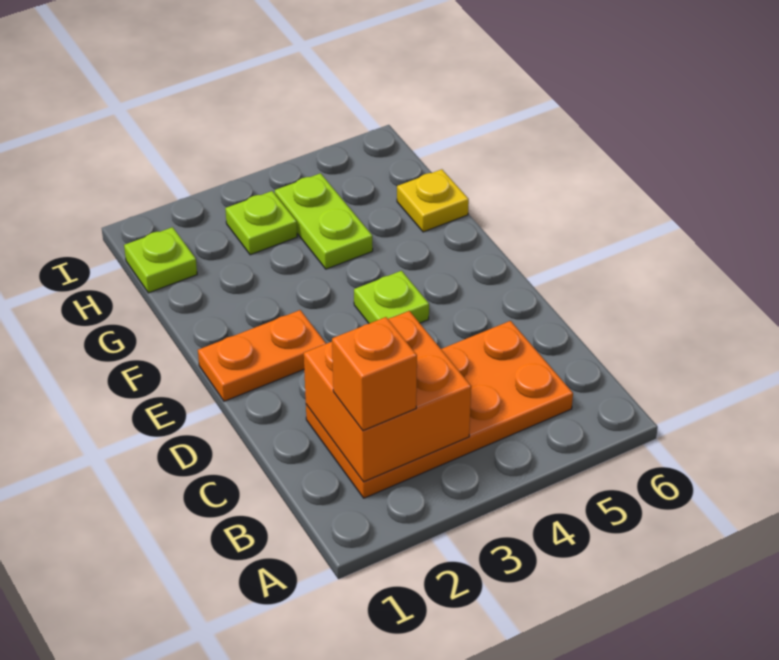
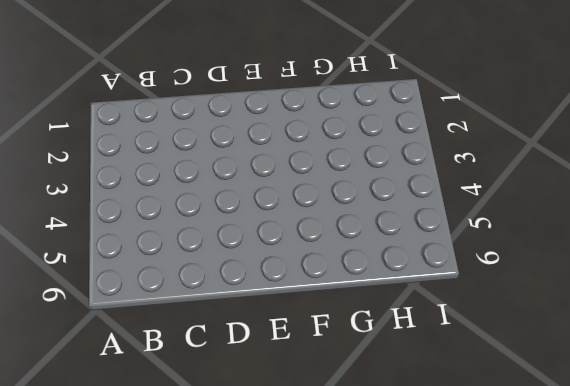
none -> orange plate B2:C5 level 1
none -> orange plate E1:E2 level 1

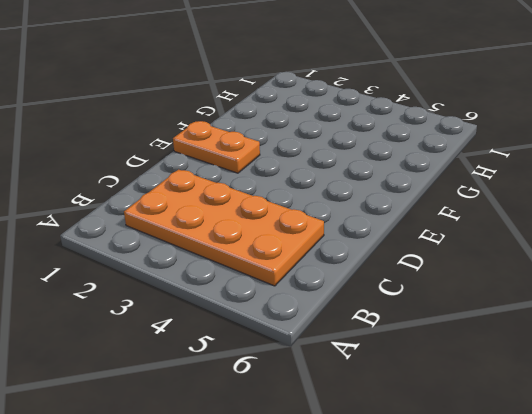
none -> lime plate E4 level 1
none -> lime plate G4:H4 level 1

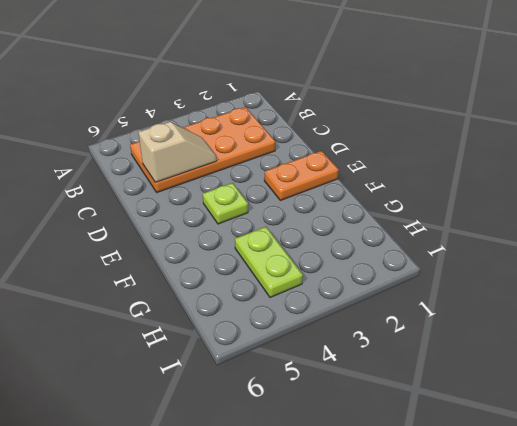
tan slope C4:C5 level 2 top 5 -> none
none -> yellow plate G6 level 1
none -> lime plate H1 level 1

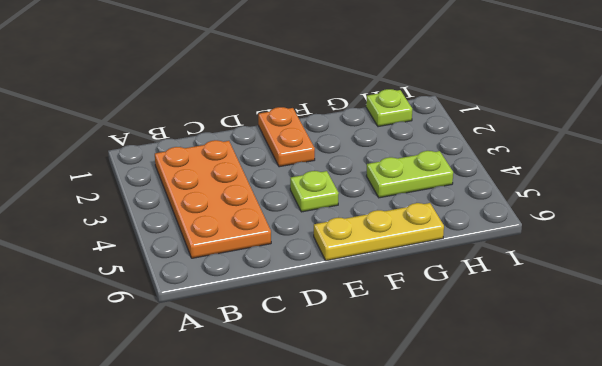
yellow plate E6:G6 level 1 -> yellow plate G6 level 1
none -> lime plate H3 level 1
none -> orange brick B2:C3 level 2

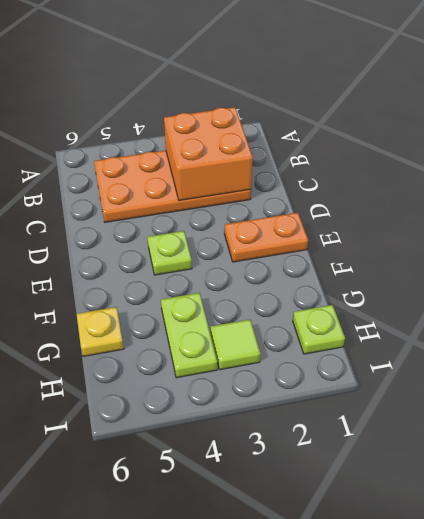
lime tile H3 level 1 -> lime plate H3 level 1
none -> orange brick B2 level 3

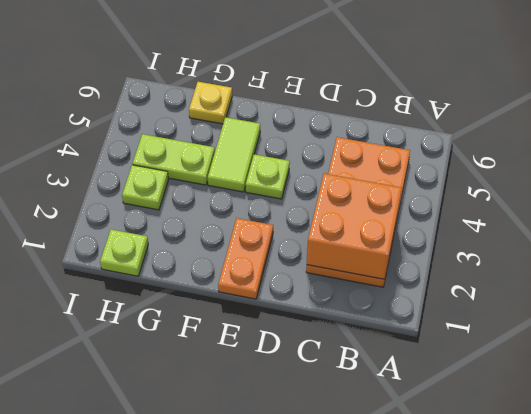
lime tile F4:F5 level 1 -> none
none -> orange brick B2 level 3

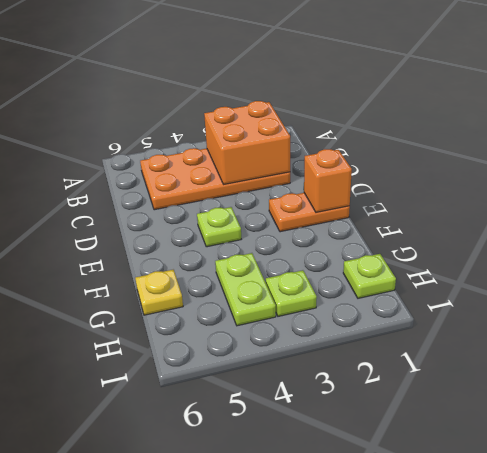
orange brick E1 level 2 -> orange brick B2 level 3

